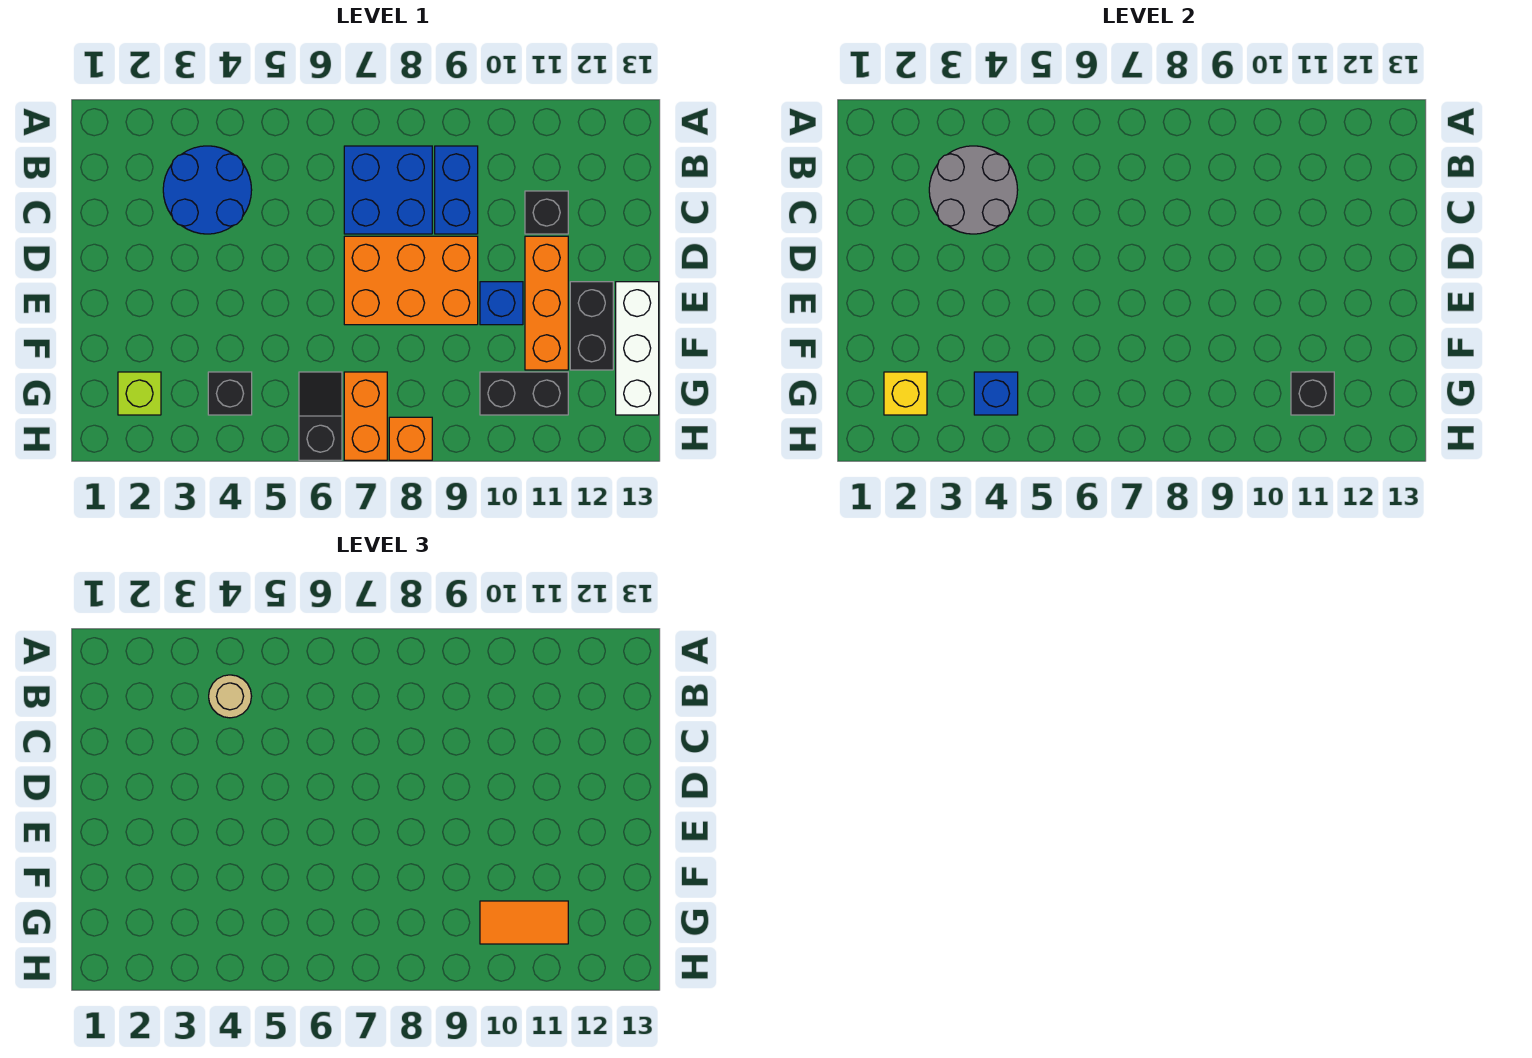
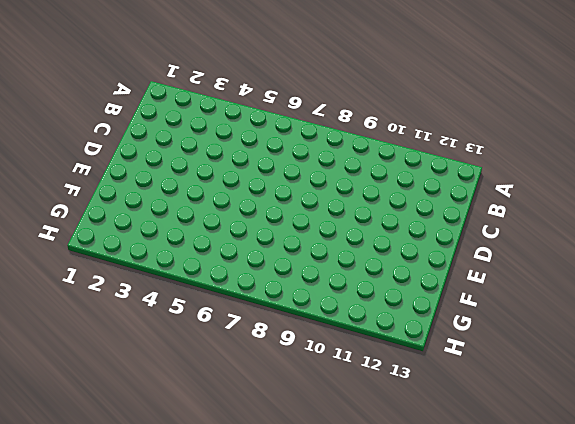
none -> blue round brick B3:C4 level 1
none -> blue brick B7:C8 level 1
none -> blue brick B9:C9 level 1

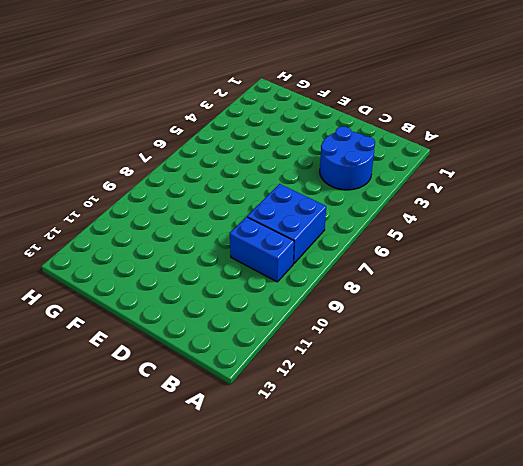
none -> black brick C11 level 1
none -> orange brick D7:E9 level 1
none -> orange brick D11:F11 level 1

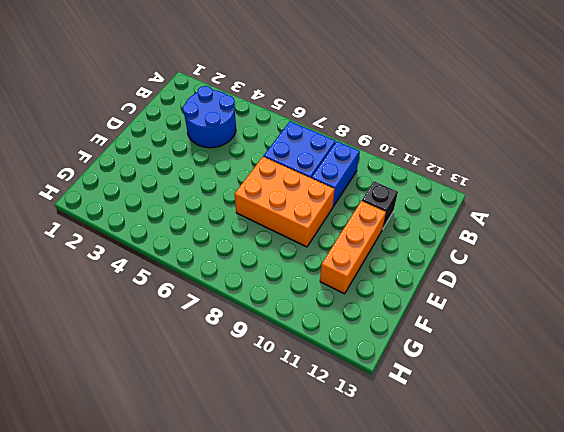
none -> blue brick E10 level 1
none -> black brick E12:F12 level 1
none -> white brick E13:G13 level 1

